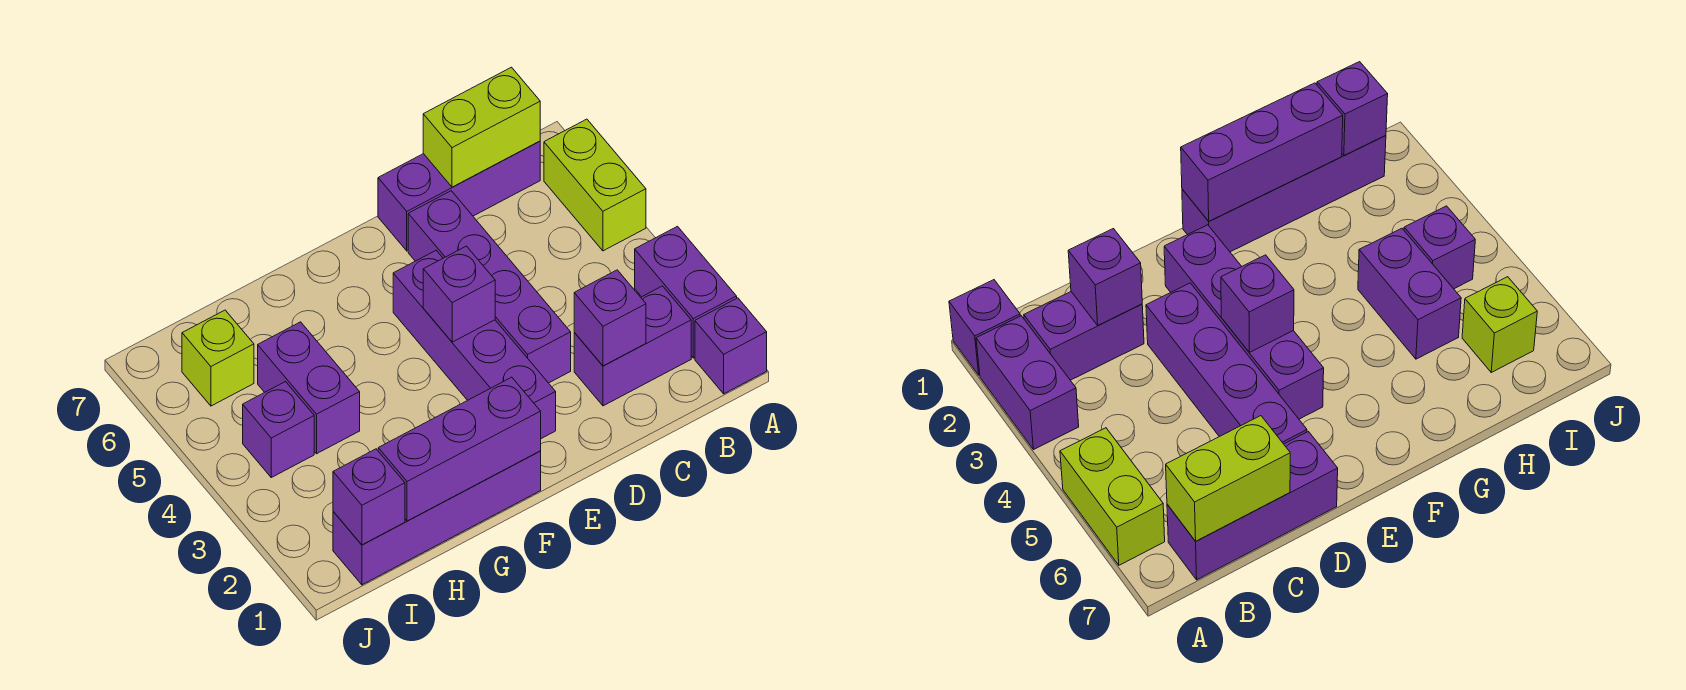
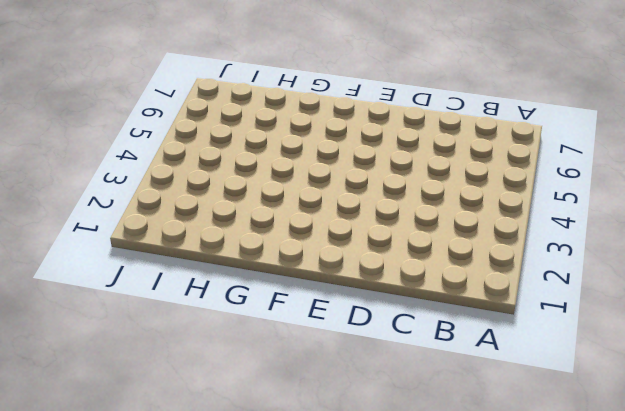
none -> purple brick A1 level 1
none -> purple brick A2:A3 level 1
none -> lime brick A5:A6 level 1

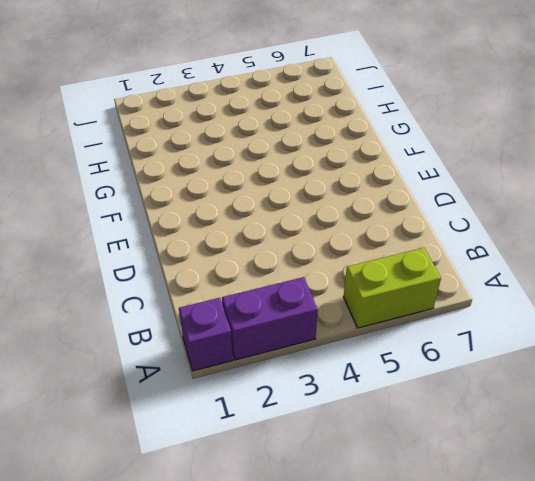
none -> purple brick B2:C2 level 1
none -> purple brick B7:D7 level 1
none -> purple brick D3:D6 level 1

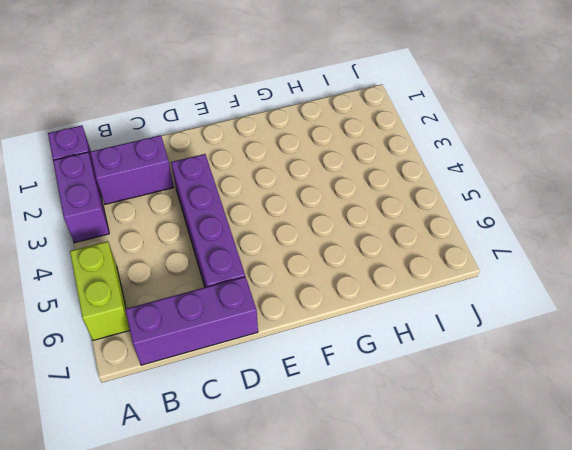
none -> purple brick E2:E5 level 1
none -> purple brick F1:I1 level 1
none -> purple brick H4:H5 level 1

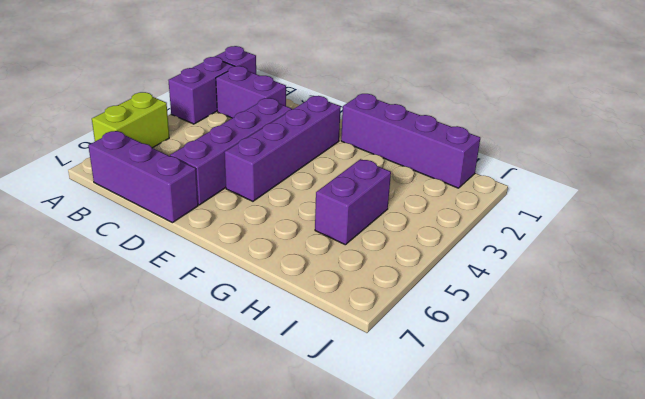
none -> purple brick I4 level 1
none -> lime brick I6 level 1
none -> lime brick B7:C7 level 2

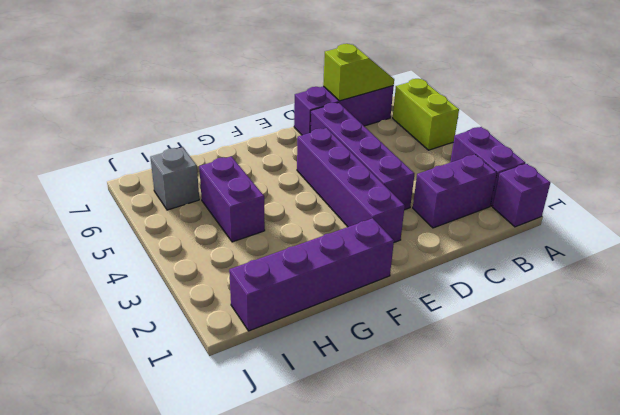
lime slope B7:C7 level 2 top C -> lime brick B7:C7 level 2
grey brick I6 level 1 -> lime brick I6 level 1
none -> purple brick I4 level 1
none -> purple brick C2 level 2
none -> purple brick E4 level 2

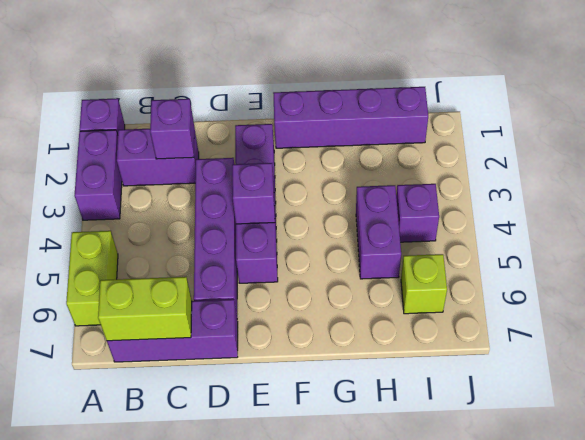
none -> purple brick F1:H1 level 2
none -> purple brick I1 level 2

